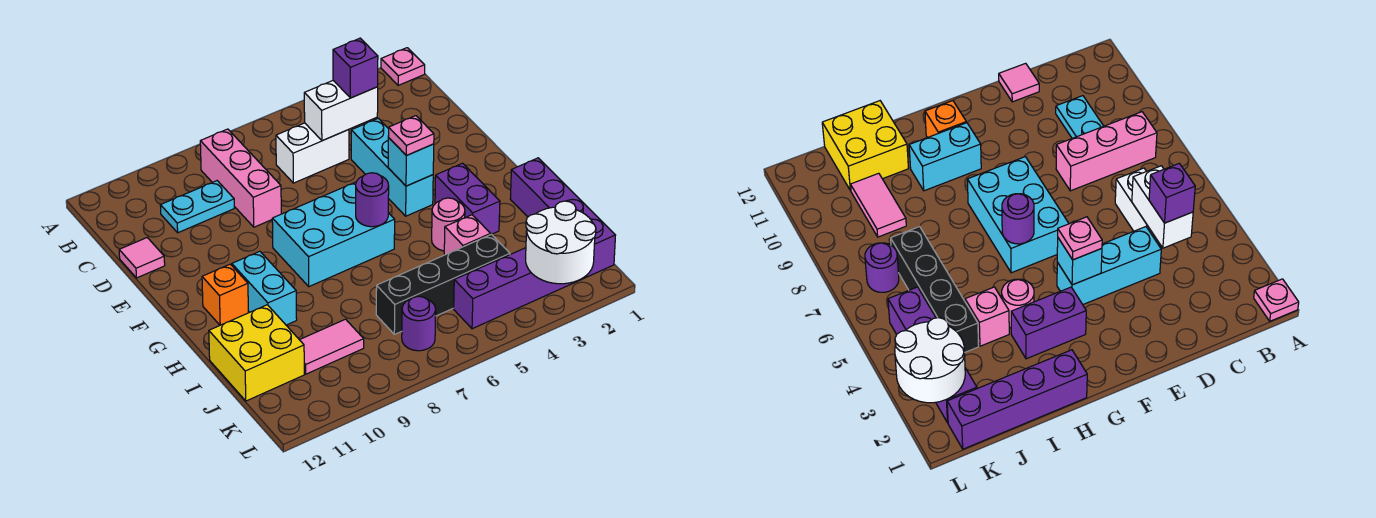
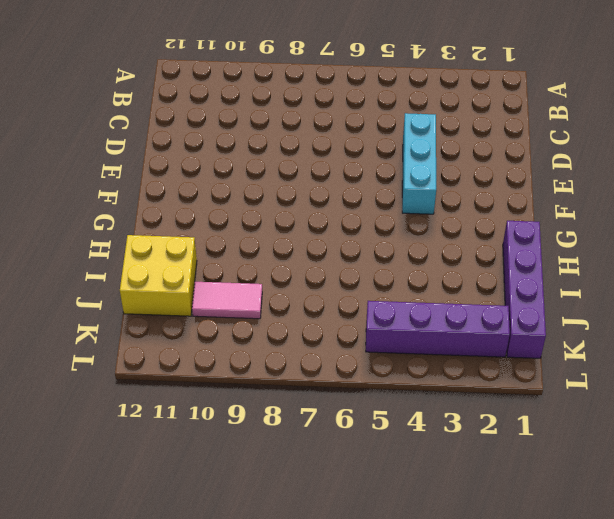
none -> pink plate A1 level 1
none -> pink brick B8:D8 level 1
none -> white brick C5:C6 level 1

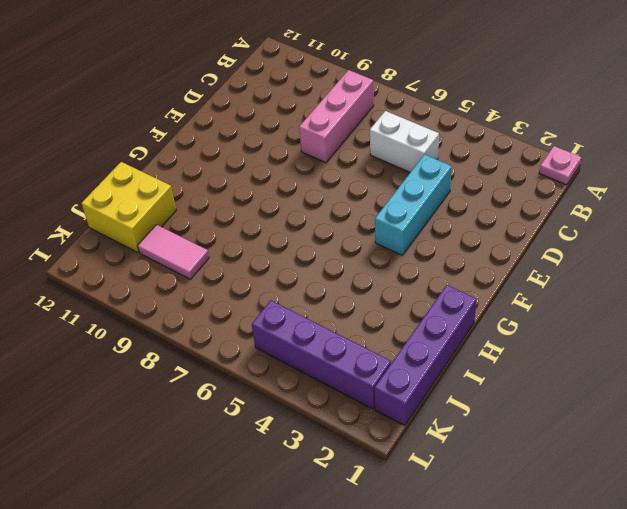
none -> cyan plate C9:C10 level 1
none -> pink tile D12 level 1
none -> cyan brick F6:G8 level 1

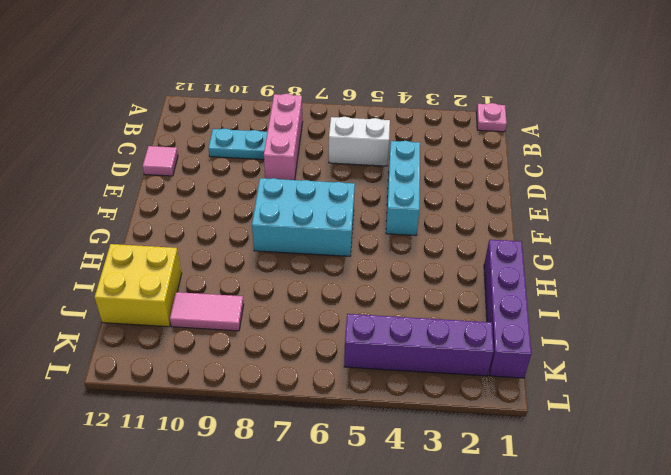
none -> purple brick G3:H3 level 1
none -> cyan brick G10:H10 level 1
none -> orange brick G11 level 1

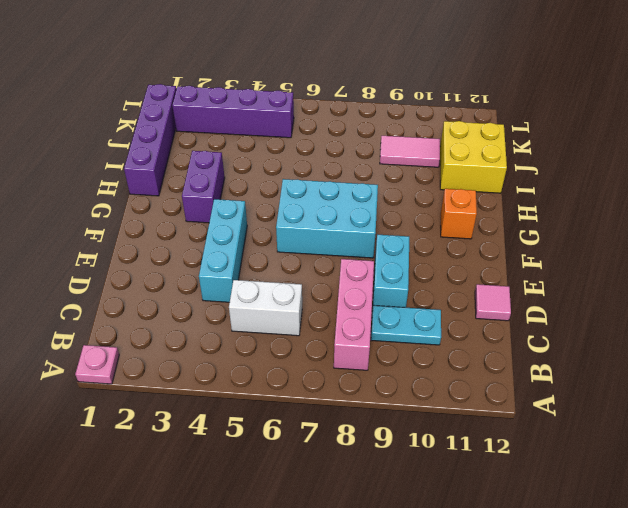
cyan brick D9:E9 level 1 -> cyan brick G10:H10 level 1
none -> pink round brick H4 level 1
none -> pink brick I4 level 1
none -> black brick J4:J7 level 1

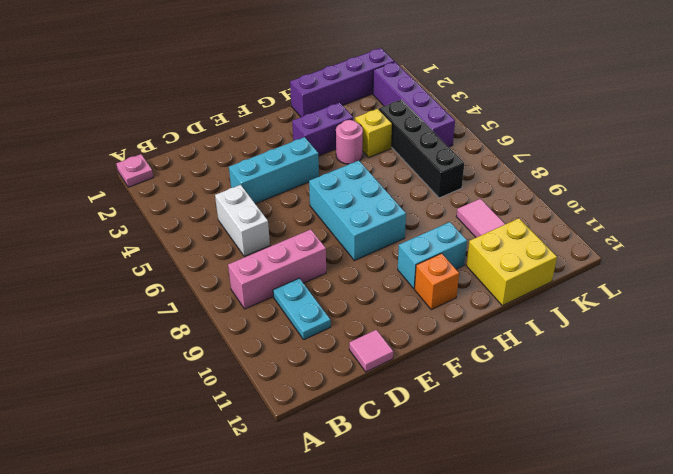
yellow brick I4 level 1 -> pink brick I4 level 1
none -> purple round brick K7 level 1
none -> white brick C4:C5 level 2
none -> cyan brick F4 level 2

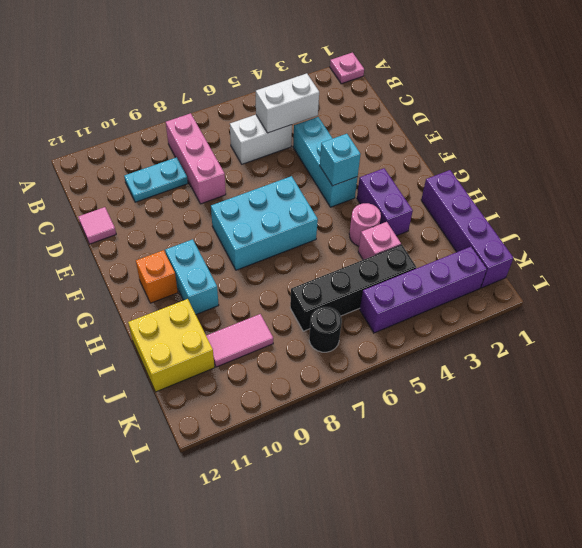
black round brick K7 level 1 -> purple round brick K7 level 1
none -> purple round brick G6 level 2
none -> white round brick K2:L3 level 2
none -> purple brick C4 level 3

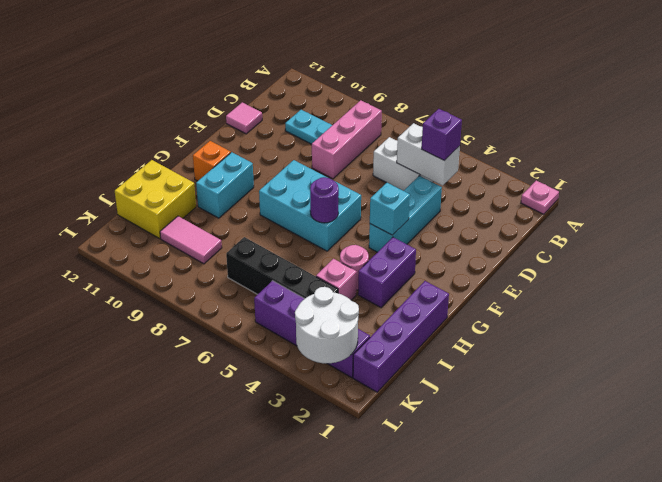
none -> purple round brick K7 level 1
none -> pink plate F4 level 3

